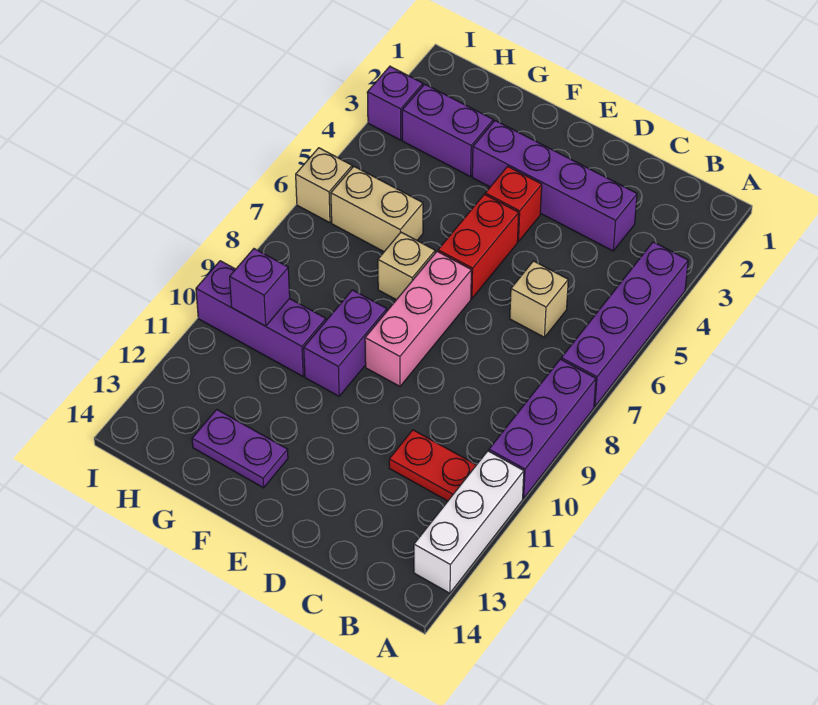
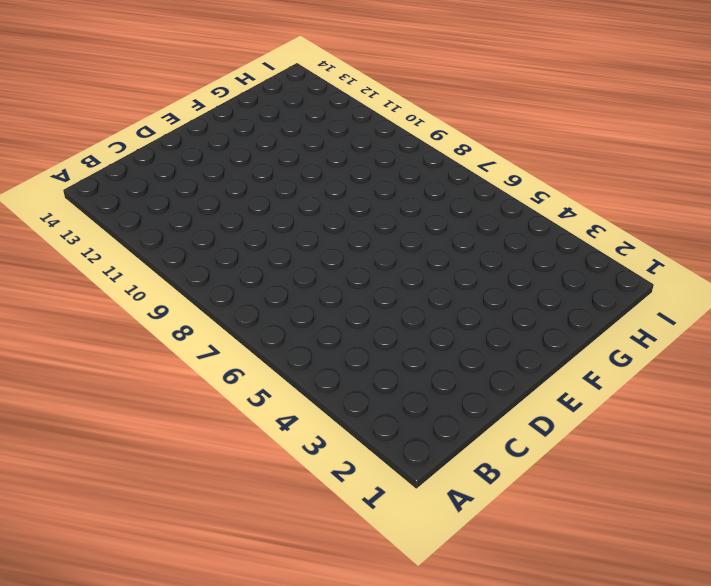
none -> purple brick A4:A7 level 1
none -> purple brick A8:A10 level 1
none -> white brick A11:A13 level 1

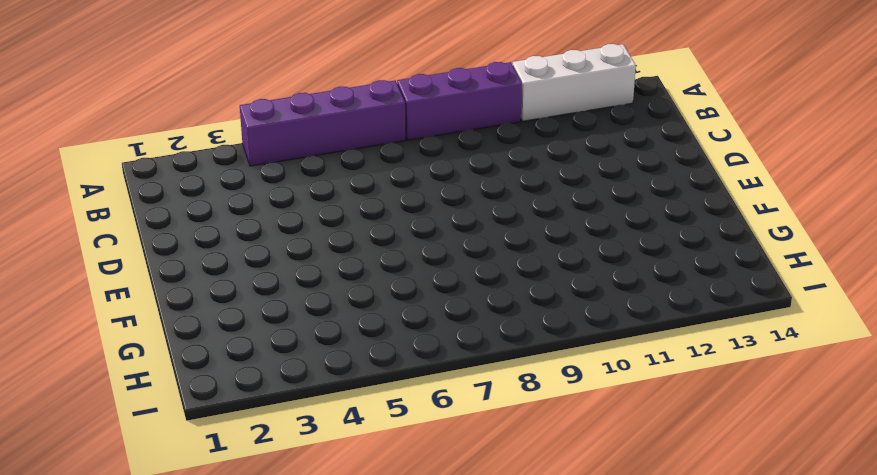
none -> red plate B11:C11 level 1
none -> purple brick C3:F3 level 1
none -> tan brick C6 level 1

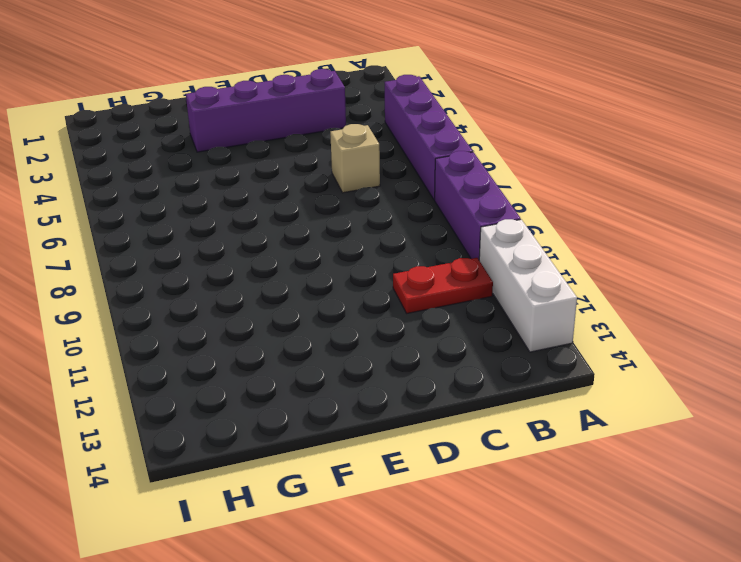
none -> red brick E4 level 1
none -> red brick E5:E6 level 1
none -> pink brick E7:E9 level 1

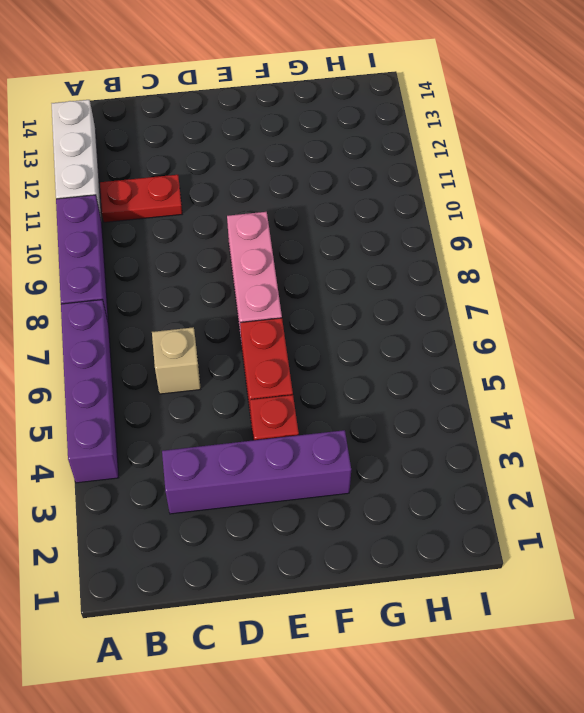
none -> tan brick F7 level 1
none -> purple brick F9:F10 level 1
none -> purple plate F13:G13 level 1

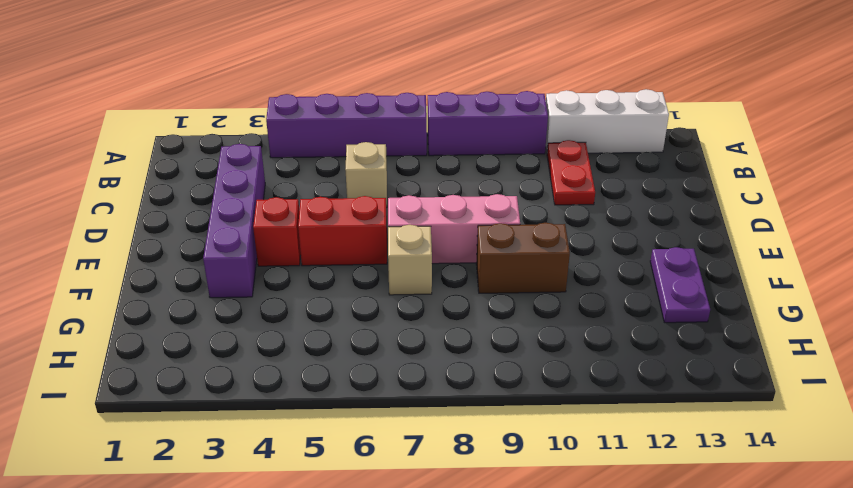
brown brick F9:F10 level 1 -> purple brick F9:F10 level 1
none -> purple brick G3:H3 level 1
none -> tan brick G6:H6 level 1
none -> purple brick G10:I10 level 1

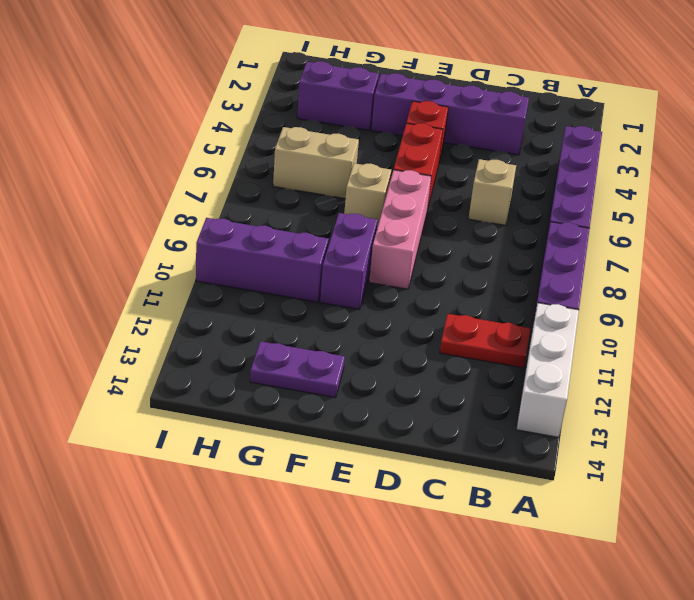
none -> purple brick I3 level 1
none -> tan brick I6 level 1
none -> purple brick H10 level 2

